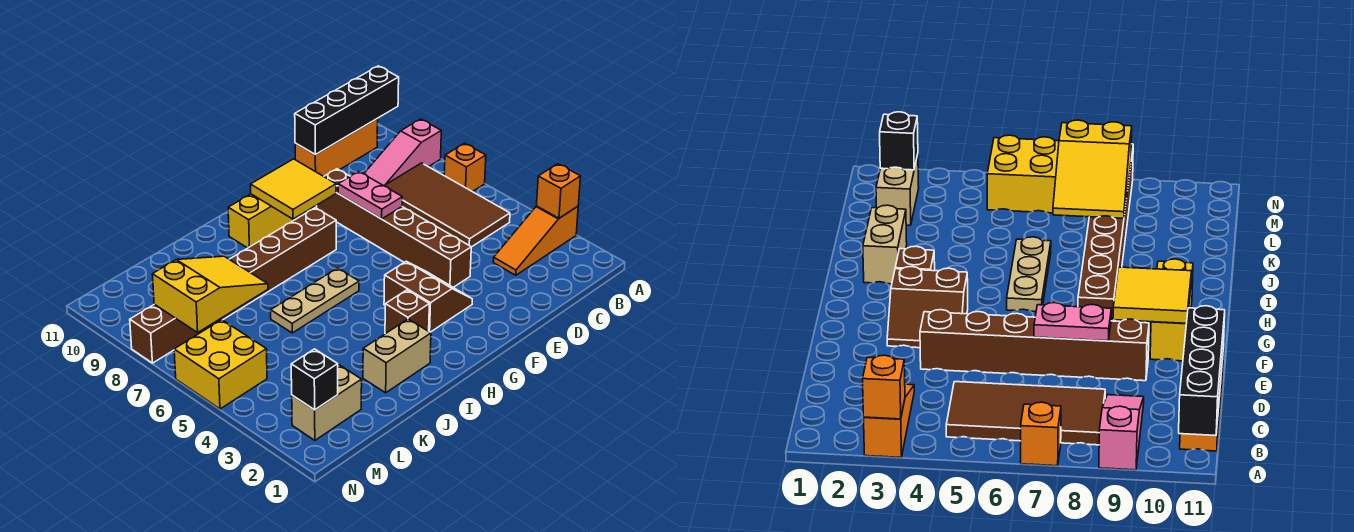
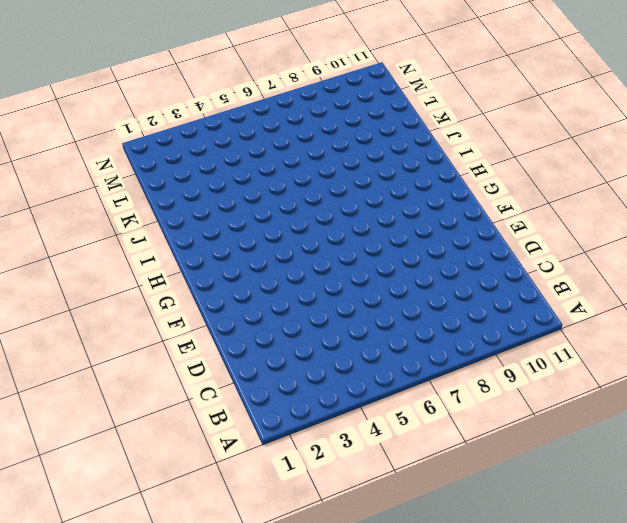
none -> orange slope A3:C3 level 1 top A
none -> orange brick A7 level 1
none -> pink slope A9:C9 level 1 top A

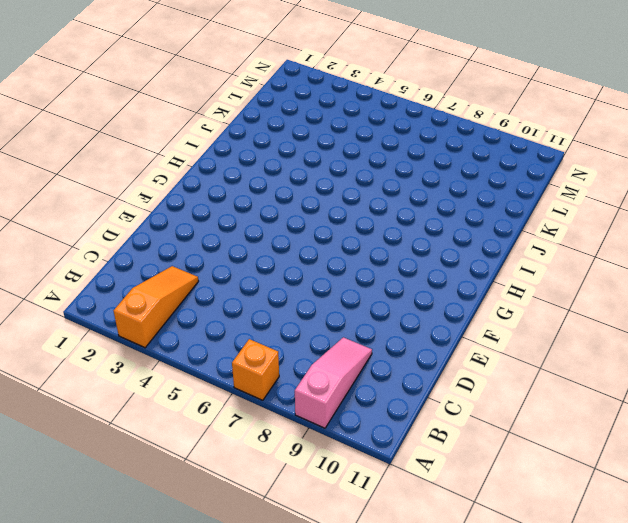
none -> brown tile B5:C8 level 1
none -> orange brick B11:D11 level 1
none -> brown brick E4:E9 level 1

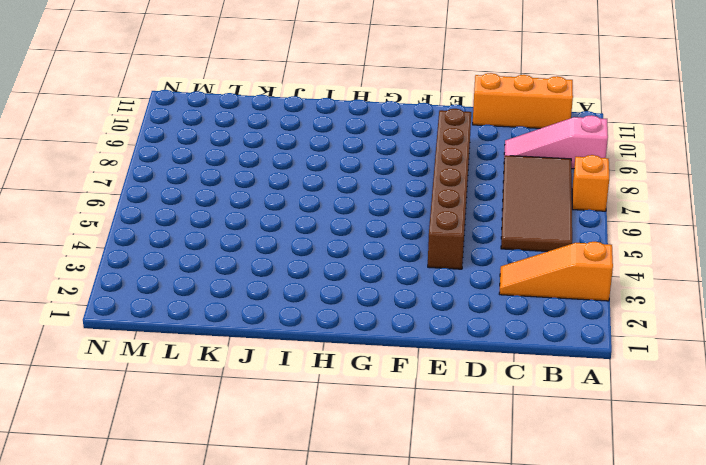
none -> brown slope F3:G4 level 1 top G
none -> yellow brick F10:H10 level 1
none -> brown brick G8:N8 level 1

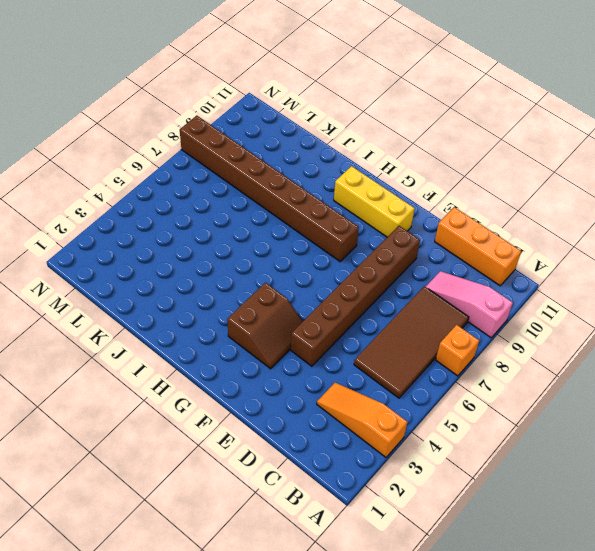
none -> brown brick H3 level 1
none -> tan plate H6:J6 level 1
none -> tan brick I2:J2 level 1

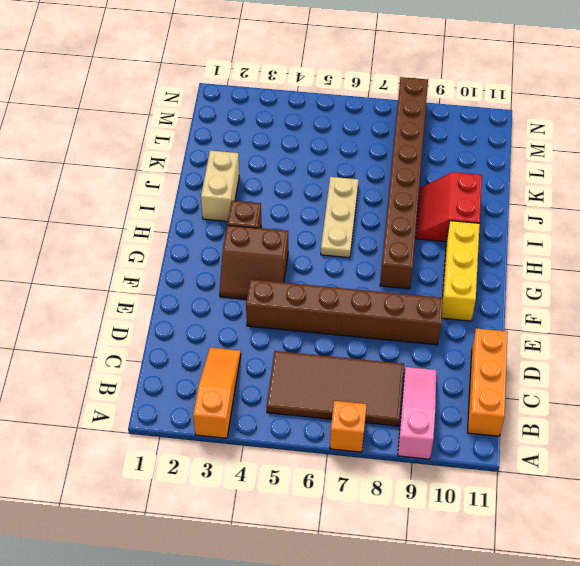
red slope I9:J10 level 1 top 10 -> none
none -> tan brick L2:M2 level 1
none -> yellow brick M5:N6 level 1
none -> orange brick A3 level 2

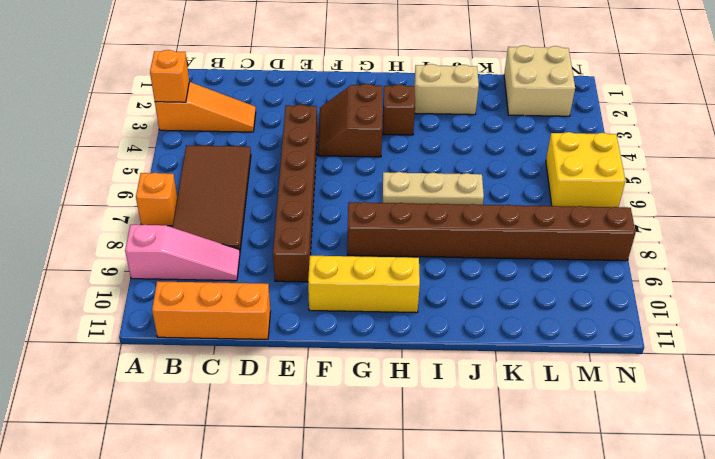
tan brick L1:M2 level 1 -> tan brick L2:M2 level 1
none -> black brick A11:D11 level 2
none -> pink plate E7:E8 level 2
none -> yellow tile F9:G10 level 2

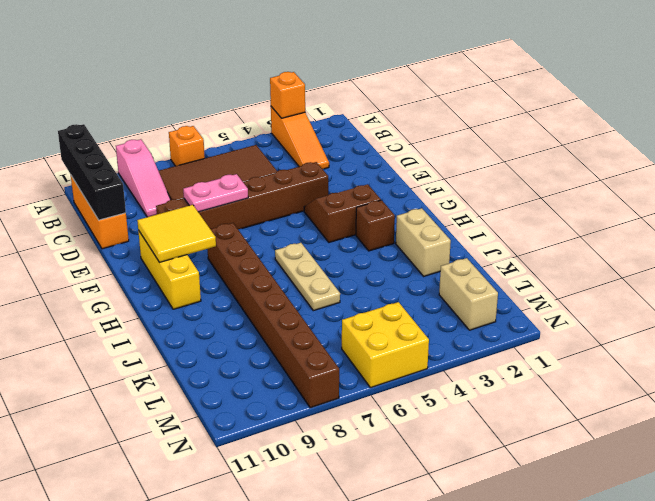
none -> yellow slope K7:M8 level 2 top M
none -> black brick M2 level 2

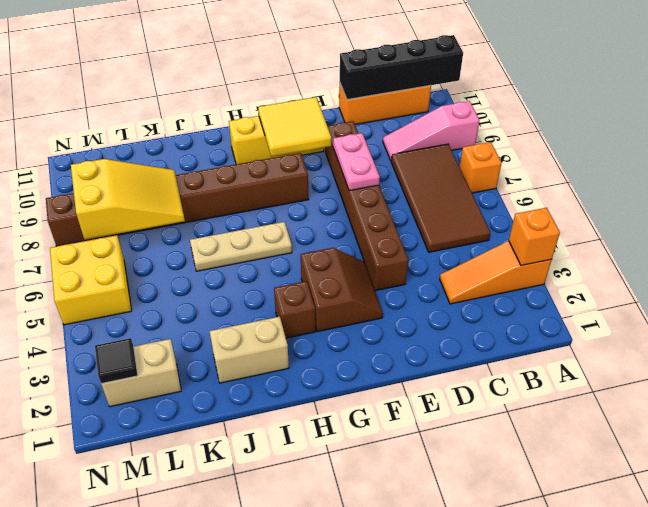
black tile M2 level 2 -> black brick M2 level 2

